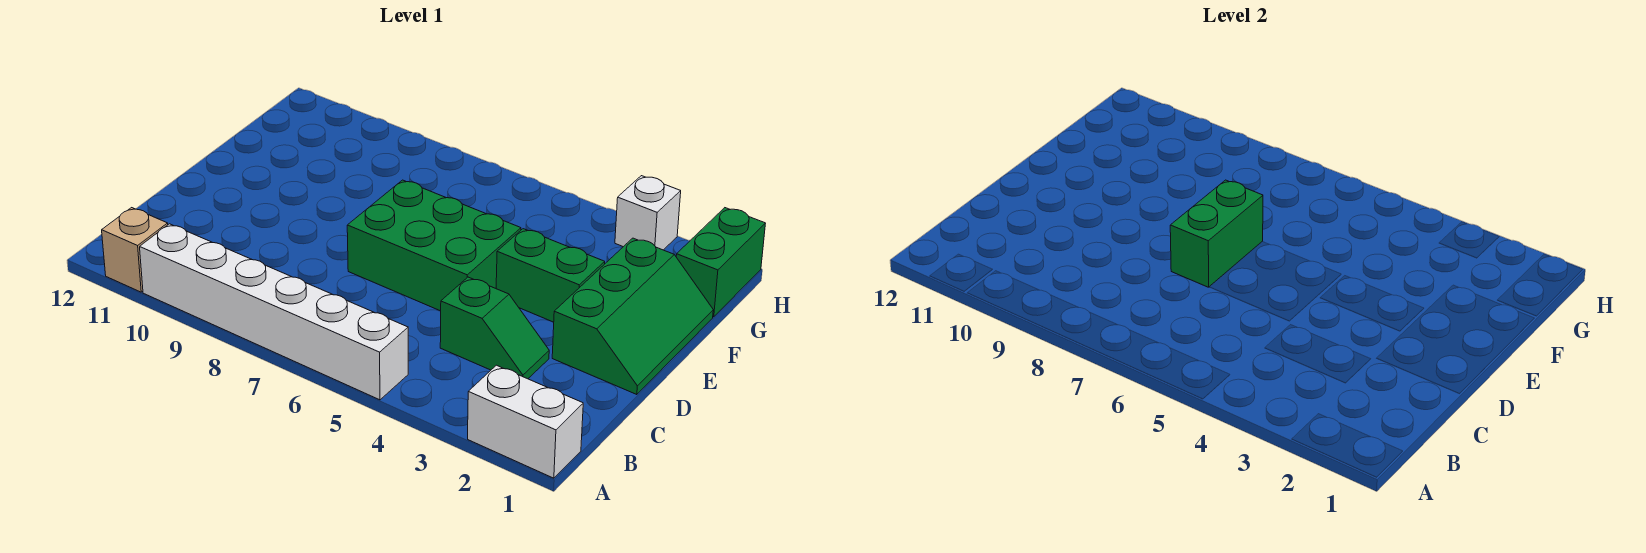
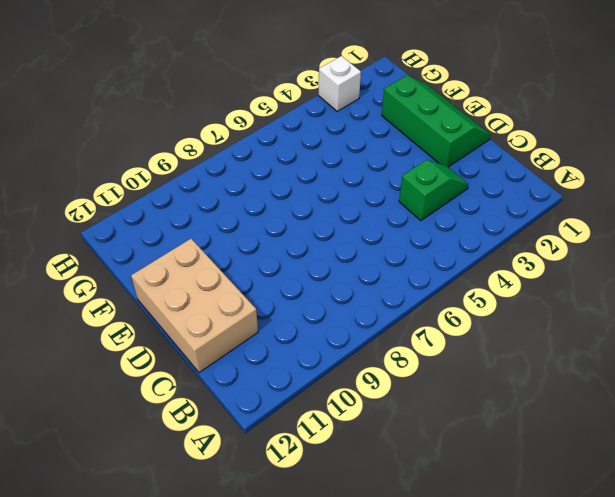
tan brick C11:E12 level 1 -> none
none -> white brick A1:A2 level 1
none -> white brick A5:A10 level 1

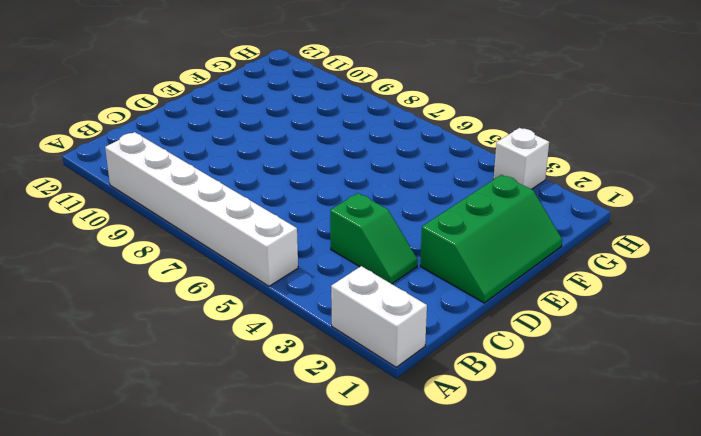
none -> tan brick A11 level 1
none -> green brick D5:E7 level 1

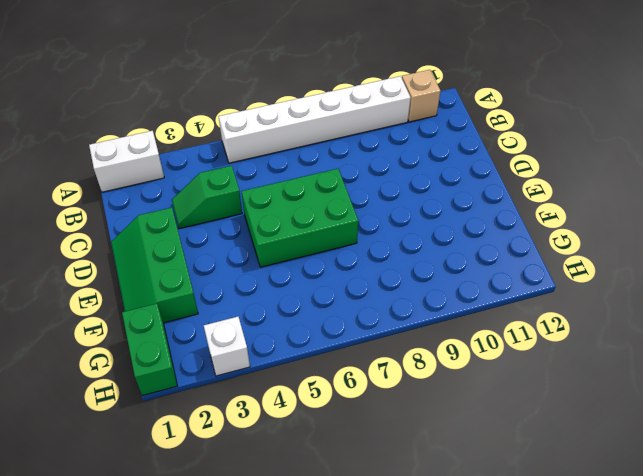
none -> green brick E3:E4 level 1
none -> green brick D7:E7 level 2

